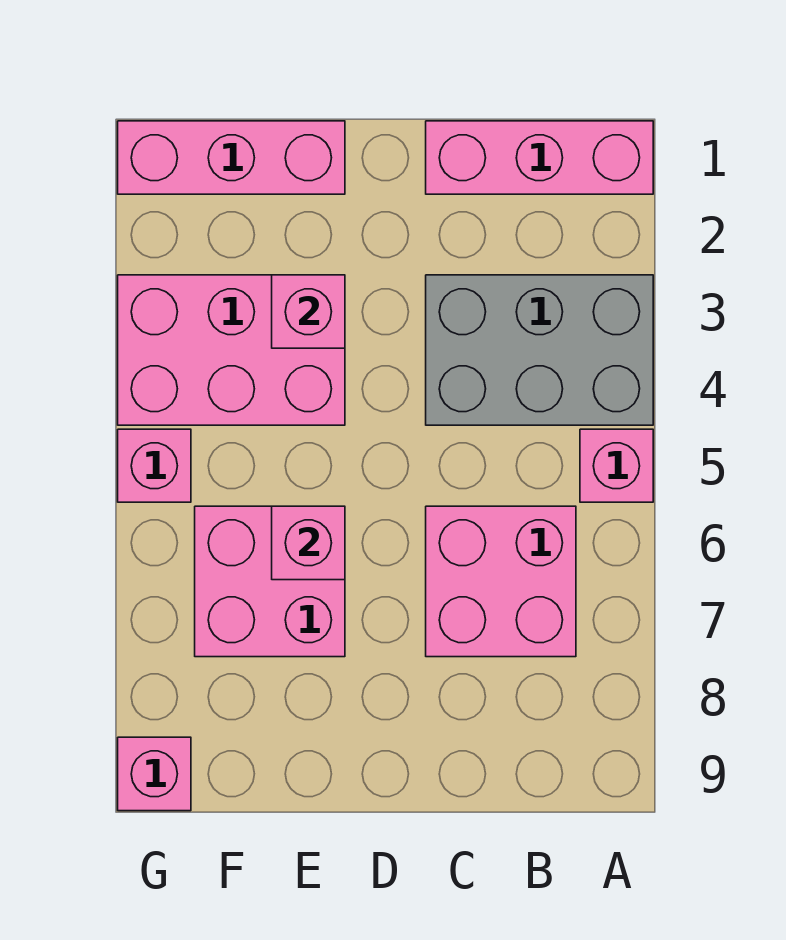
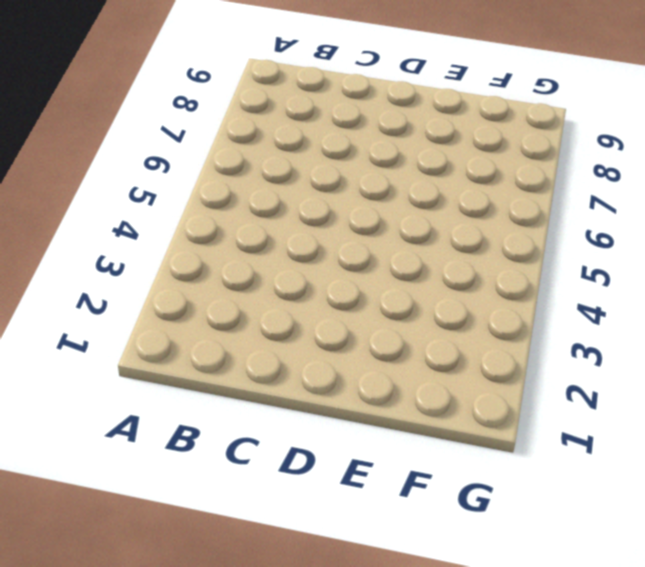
none -> pink brick A1:C1 level 1
none -> grey brick A3:C4 level 1

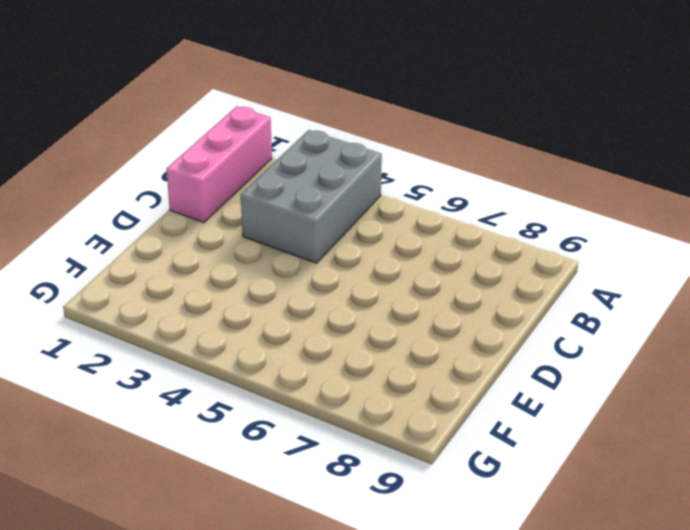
none -> pink brick A5 level 1
none -> pink brick B6:C7 level 1

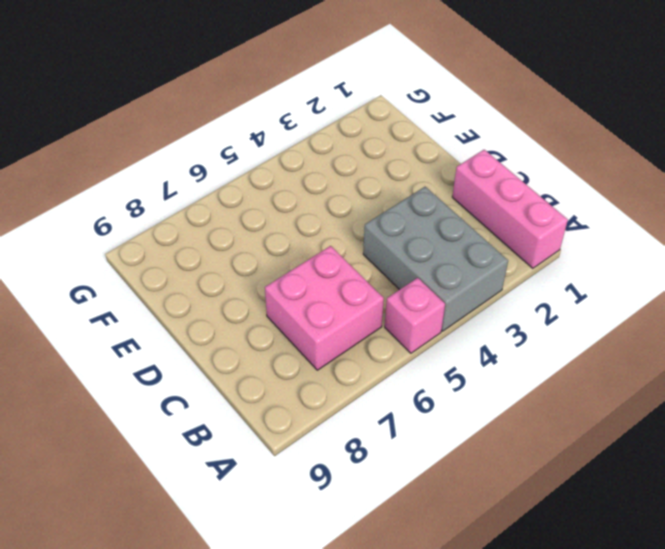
none -> pink brick E1:G1 level 1
none -> pink brick E3:G4 level 1

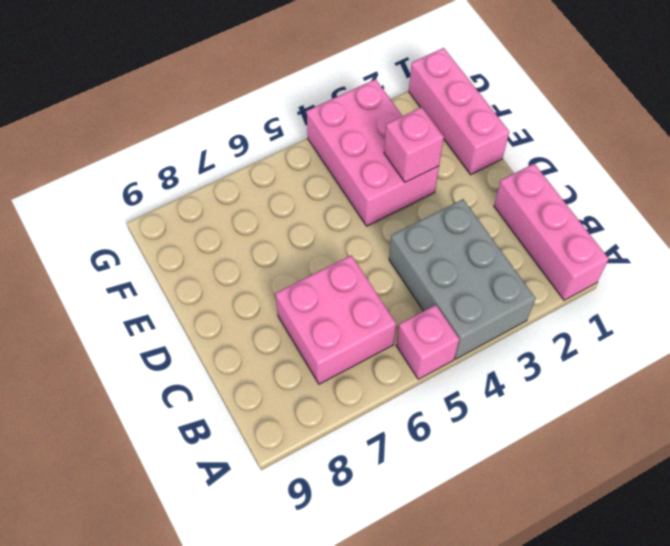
none -> pink brick E6:F7 level 1
none -> pink brick G5 level 1

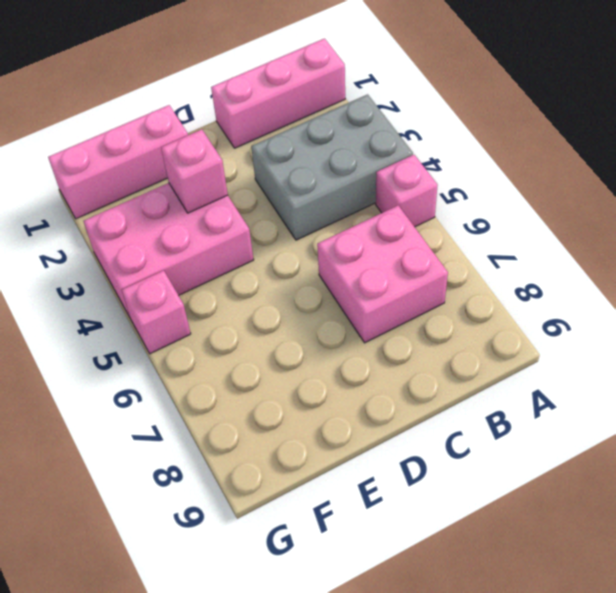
none -> pink brick E6:F7 level 1
none -> pink brick G9 level 1

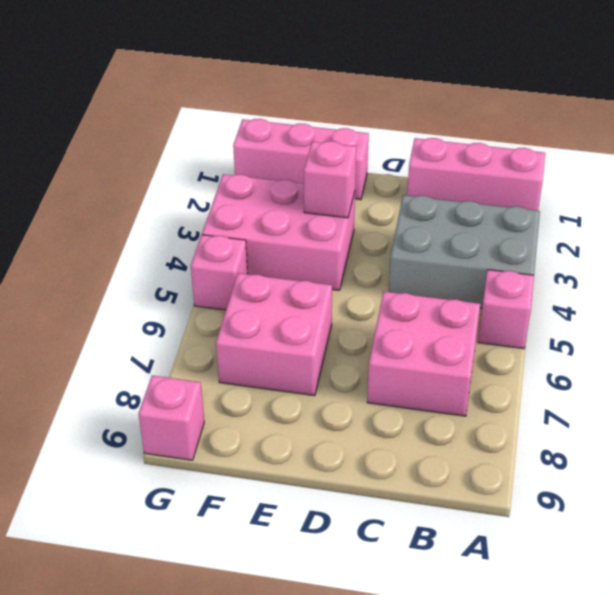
none -> pink brick E6 level 2

